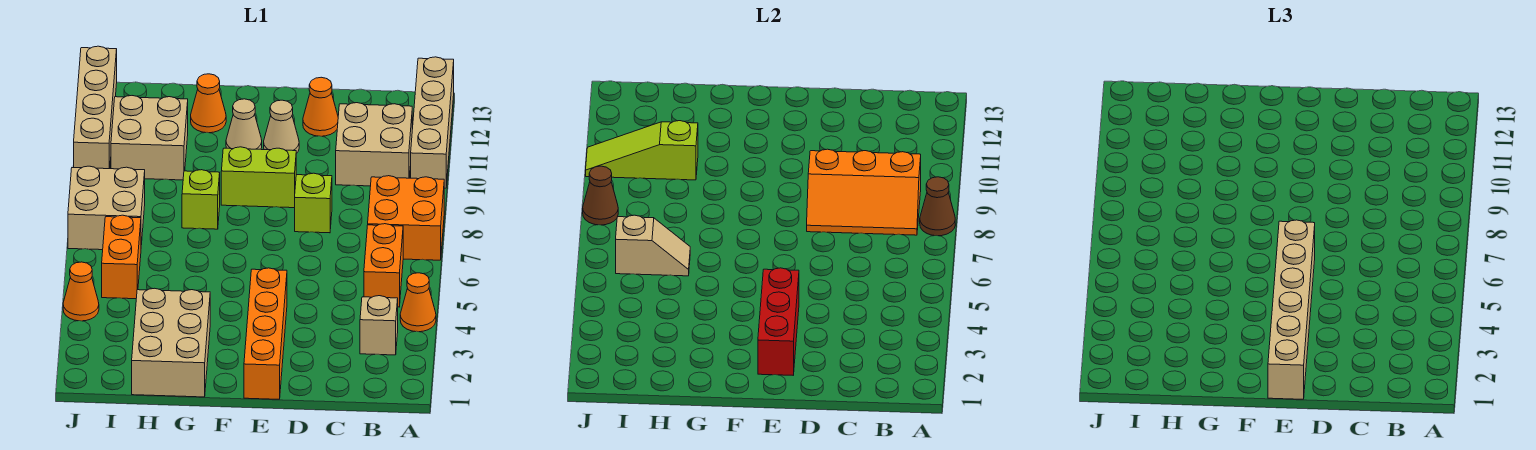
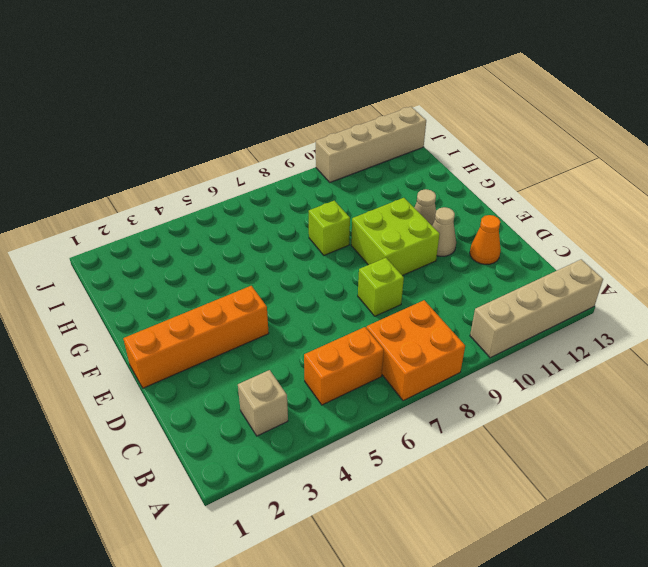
lime brick E9:F10 level 1 -> lime brick E9:F9 level 1
none -> orange cone A4 level 1
none -> tan brick B10:C11 level 1
none -> tan brick G1:H3 level 1

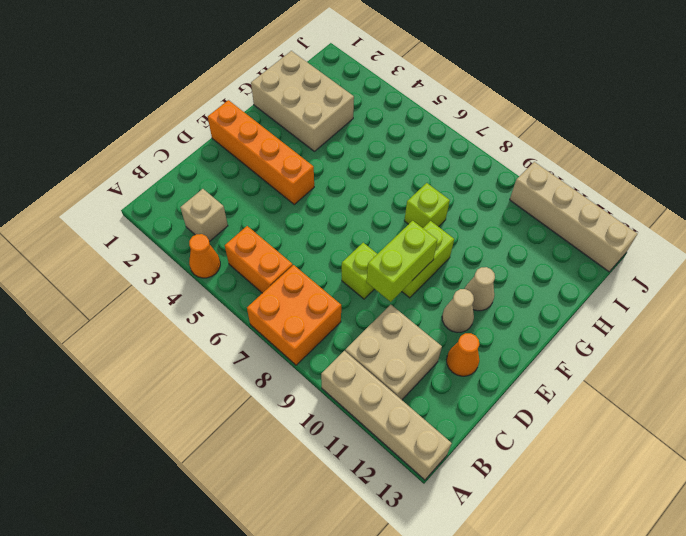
lime brick D9:E9 level 2 -> orange slope B8:D9 level 2 top 9
none -> orange cone G12 level 1
none -> tan brick H10:I11 level 1
none -> orange brick I5:I6 level 1

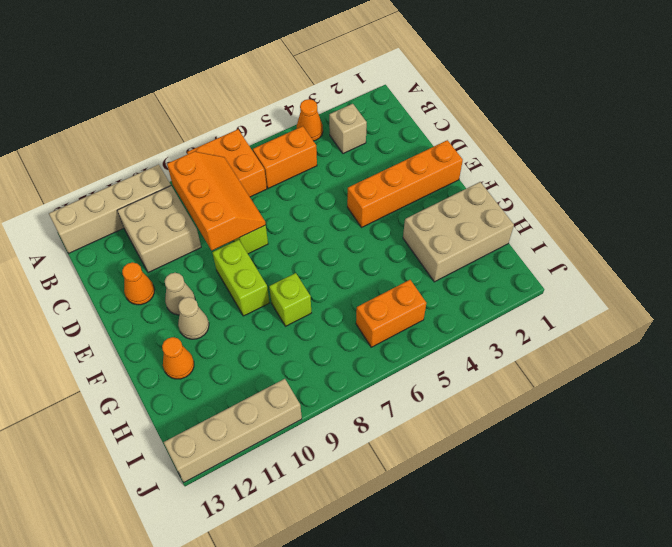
none -> tan brick H10:I11 level 1
none -> tan brick I7:J8 level 1
none -> orange cone J4 level 1

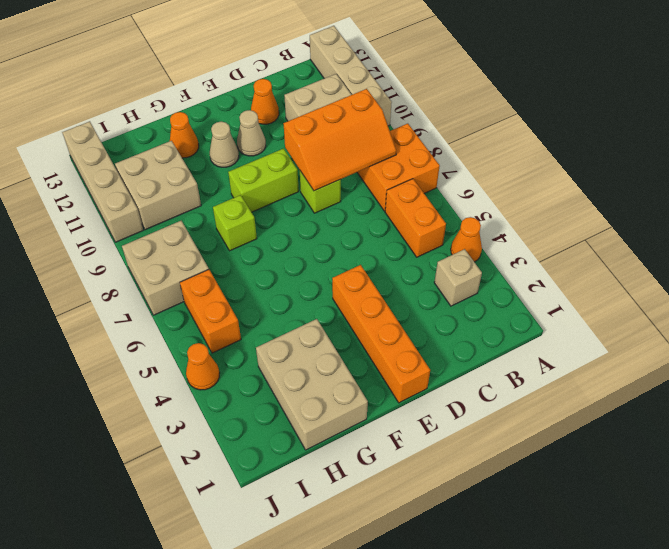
none -> brown cone A8 level 2
none -> red brick E2:E4 level 2
none -> tan slope H6:I6 level 2 top I

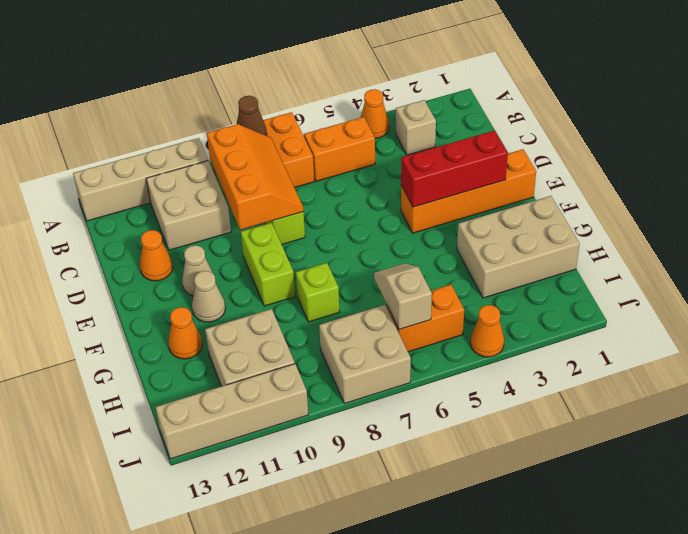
none -> lime slope H10:J10 level 2 top H
none -> brown cone J8 level 2
none -> tan brick E1:E6 level 3

